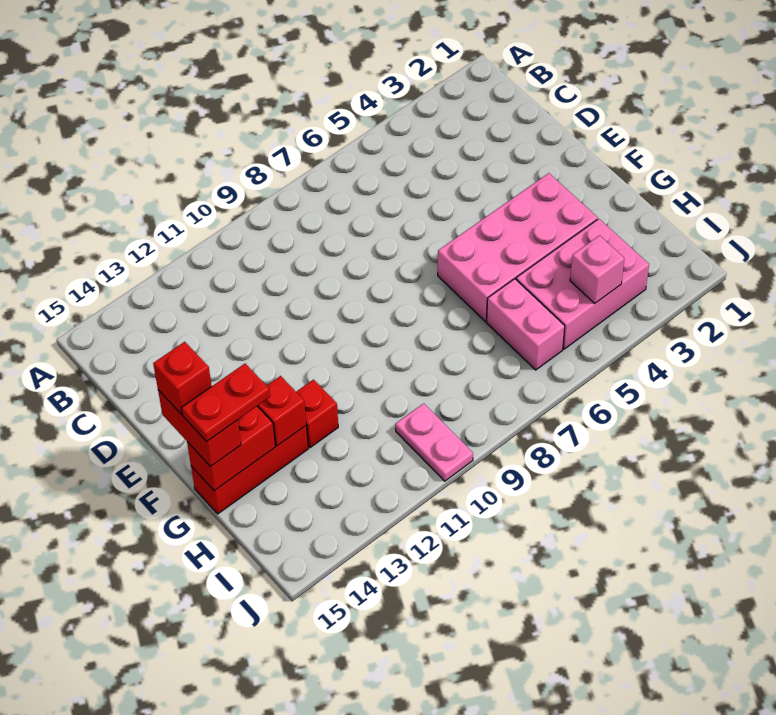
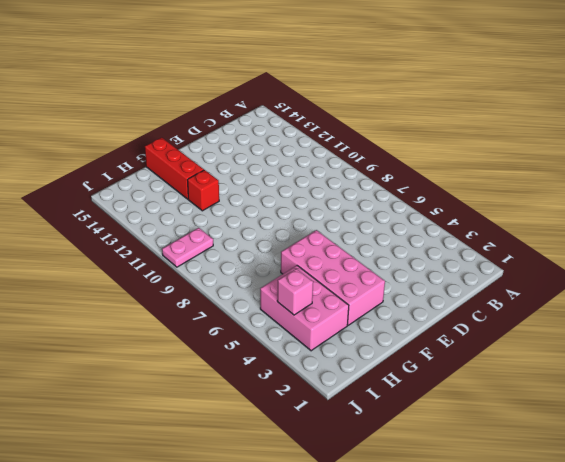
none -> pink brick H6:I6 level 1
none -> red brick G13 level 2
none -> red brick G14:G15 level 2

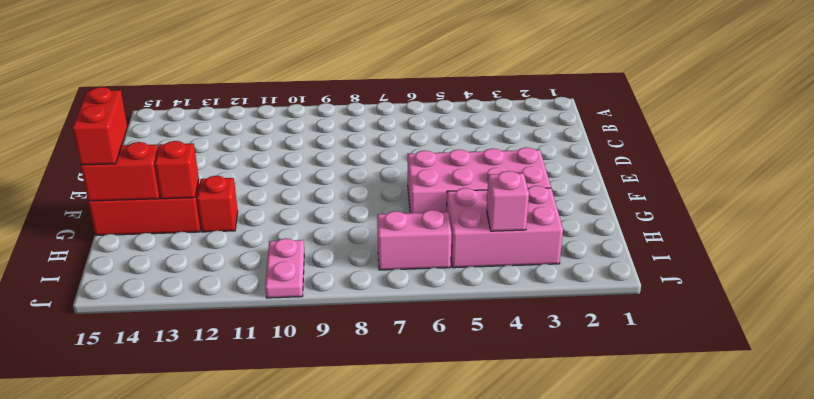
pink brick I6:I7 level 1 -> pink brick H6:I6 level 1
none -> red brick F15 level 4
none -> red plate G14:G15 level 4

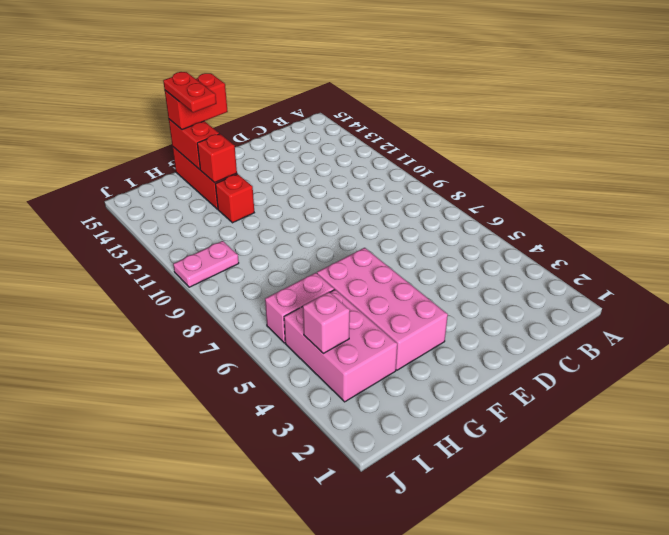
none -> red brick F15 level 4

